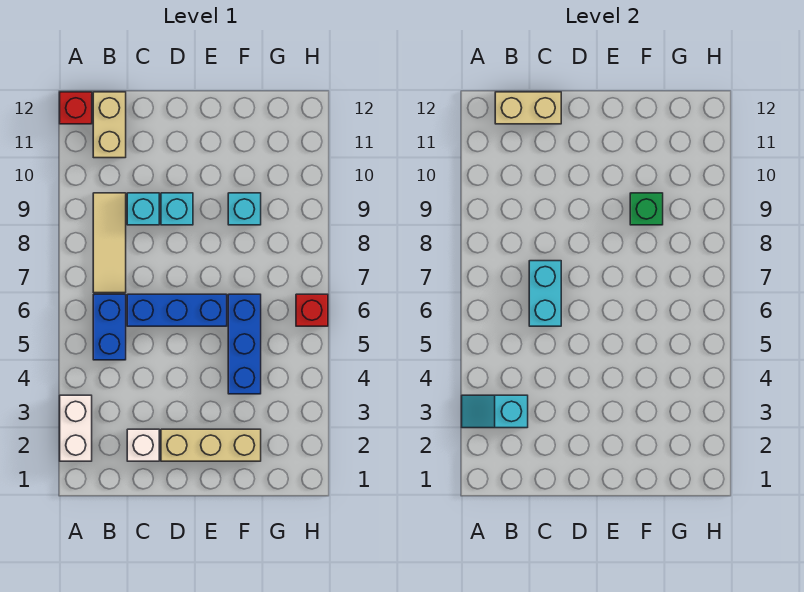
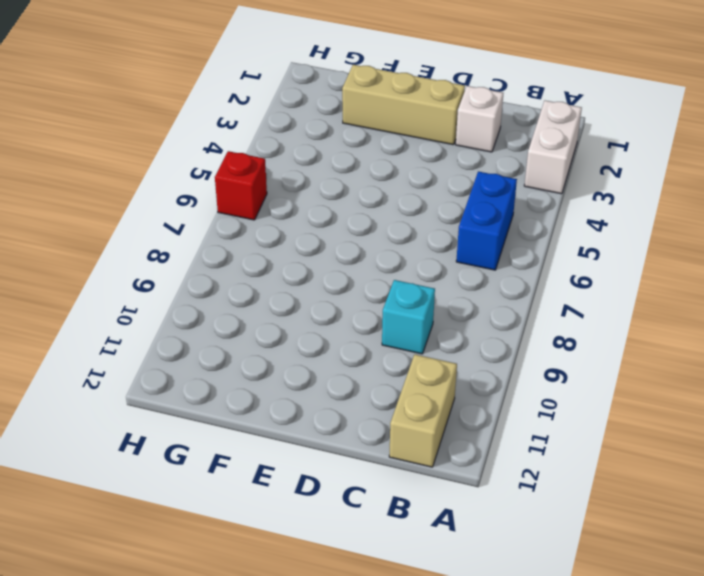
none -> red brick A12 level 1
none -> tan tile B7:B9 level 1
none -> blue brick C6:E6 level 1

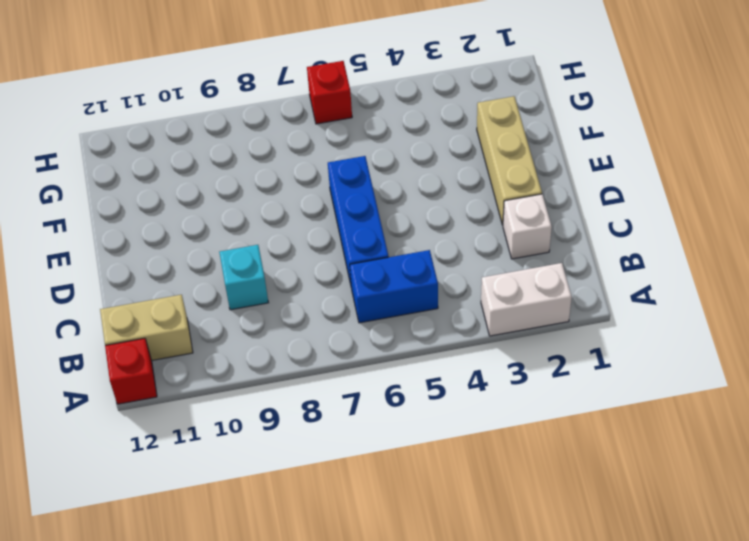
none -> tan tile B7:B9 level 1
none -> cyan brick D9 level 1
none -> blue brick F4:F6 level 1

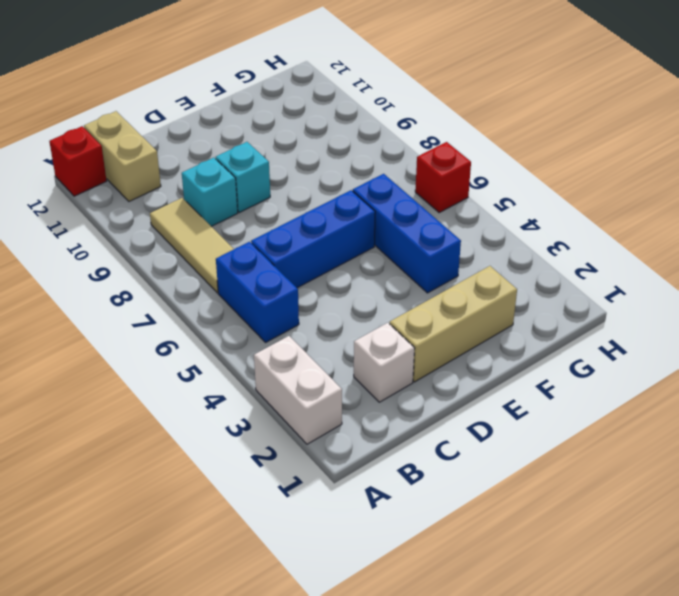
none -> cyan brick F9 level 1
none -> cyan slope A3:B3 level 2 top B
none -> tan brick B12:C12 level 2

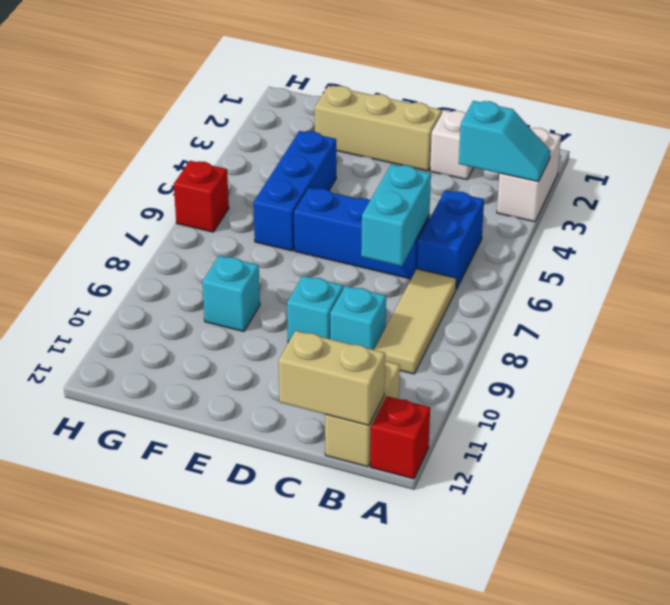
none -> green brick F9 level 2

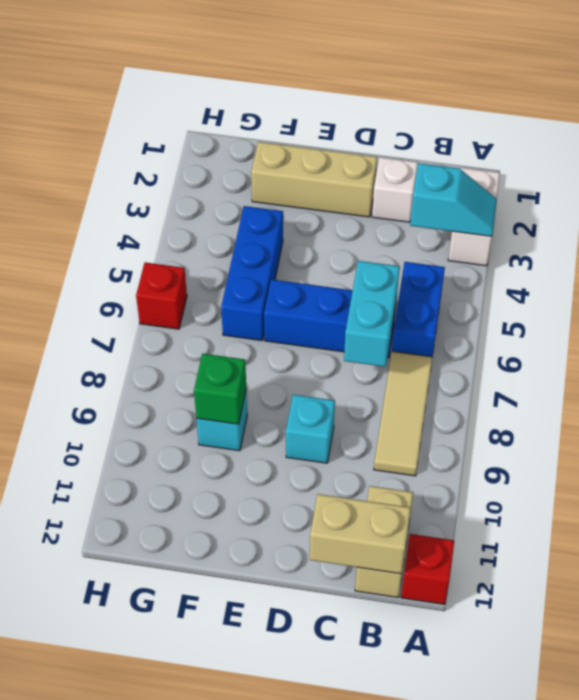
none -> cyan brick C9 level 1

